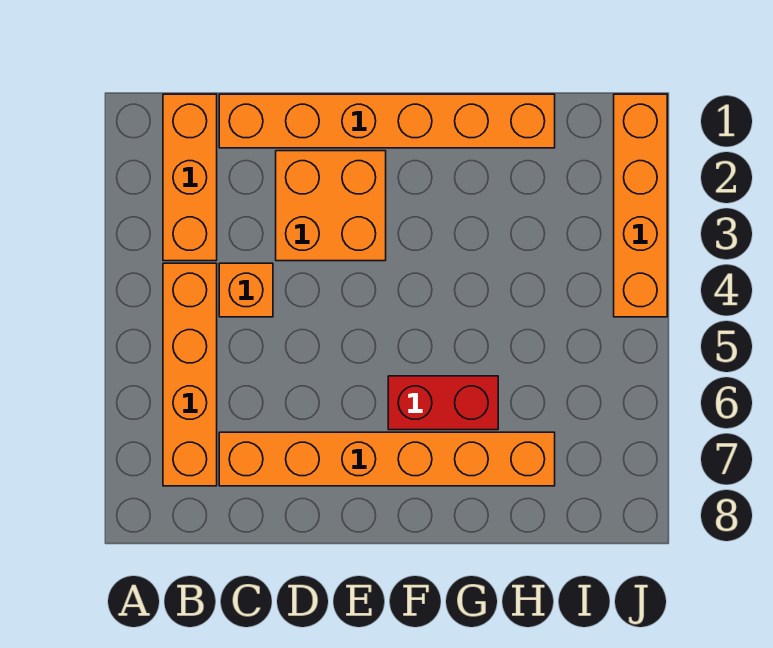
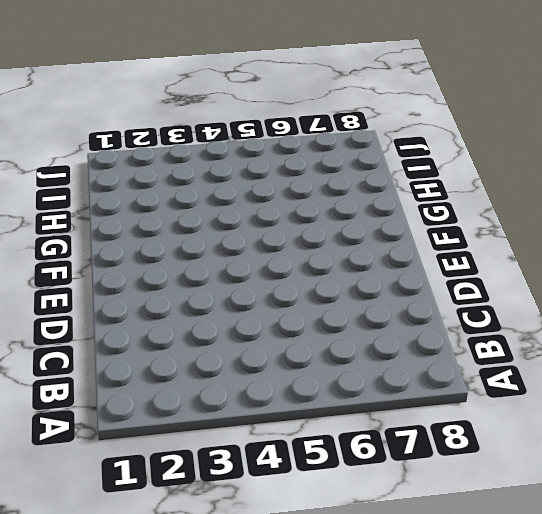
none -> orange brick B1:B3 level 1
none -> orange brick B4:B7 level 1

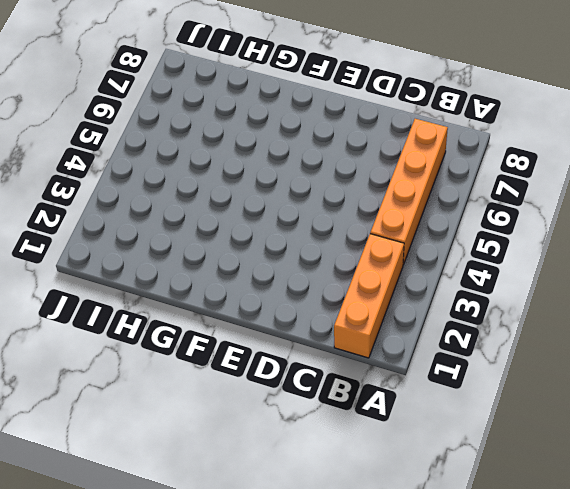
none -> orange brick C1:H1 level 1
none -> orange brick C4 level 1

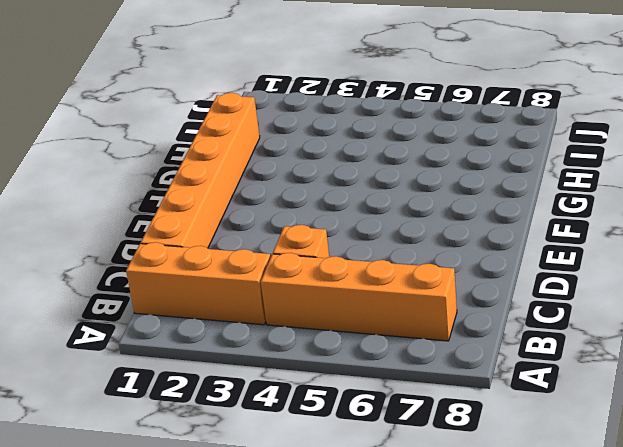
none -> orange brick C7:H7 level 1
none -> orange brick D2:E3 level 1

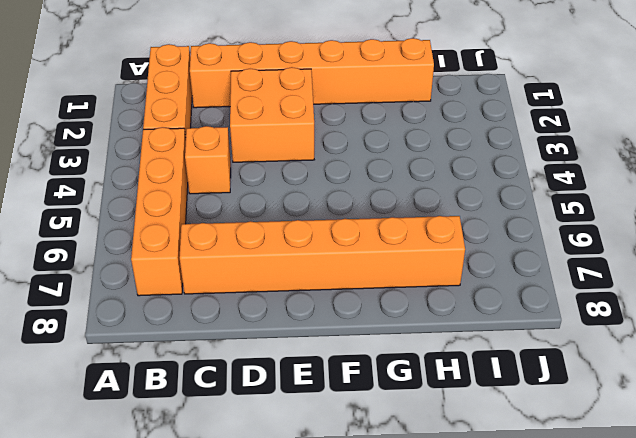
none -> red brick F6:G6 level 1
none -> orange brick J1:J4 level 1

